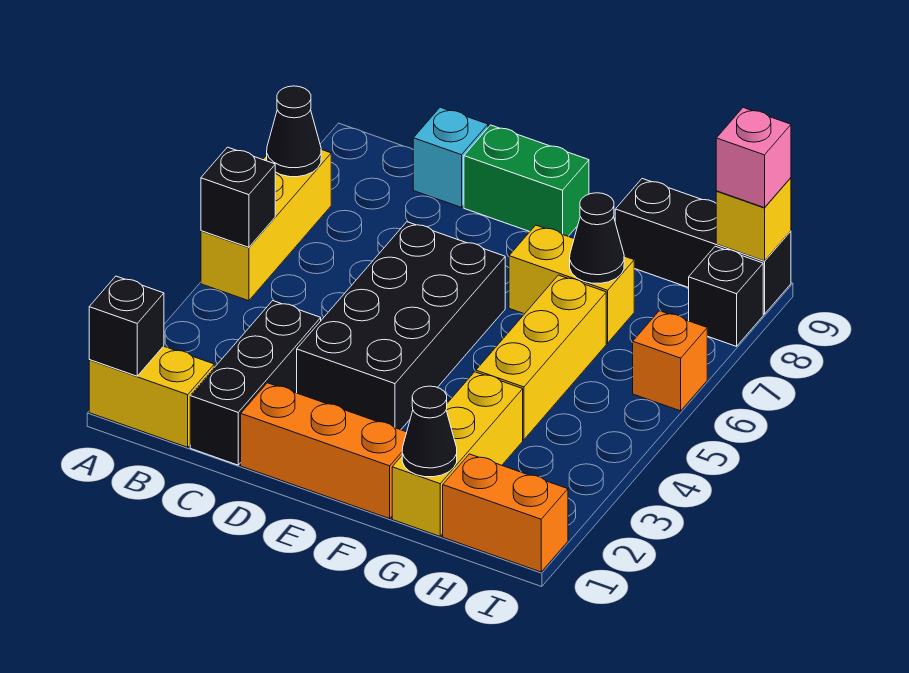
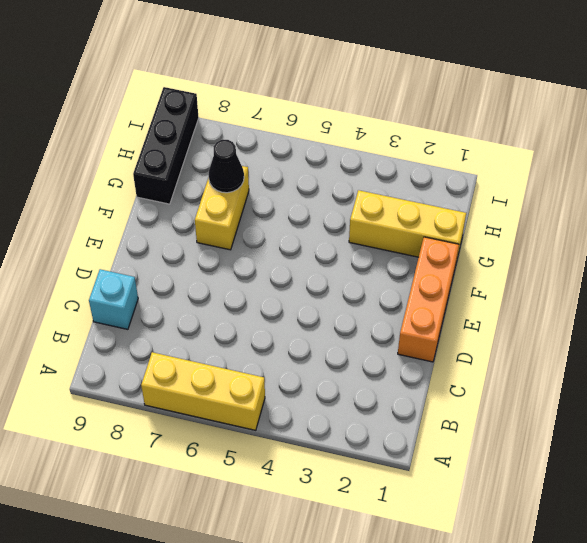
none -> yellow brick A1:B1 level 1
none -> black brick C1:C3 level 1
none -> black brick D3:E6 level 1

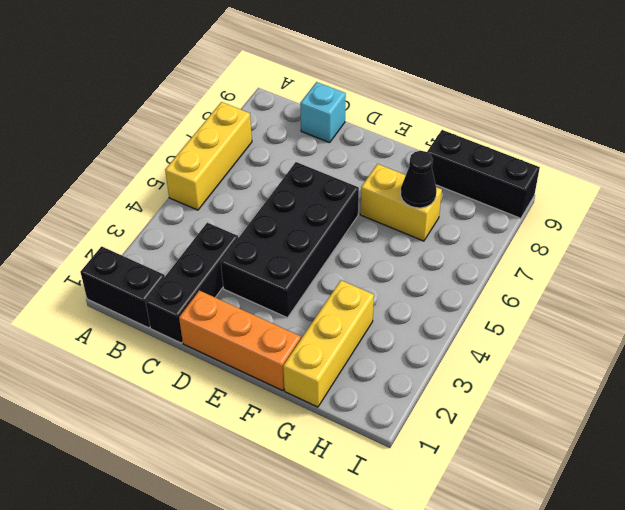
black brick A1:B1 level 1 -> yellow brick A1:B1 level 1
none -> green brick D9:E9 level 1
none -> yellow brick G4:G6 level 1
none -> orange brick H1:I1 level 1

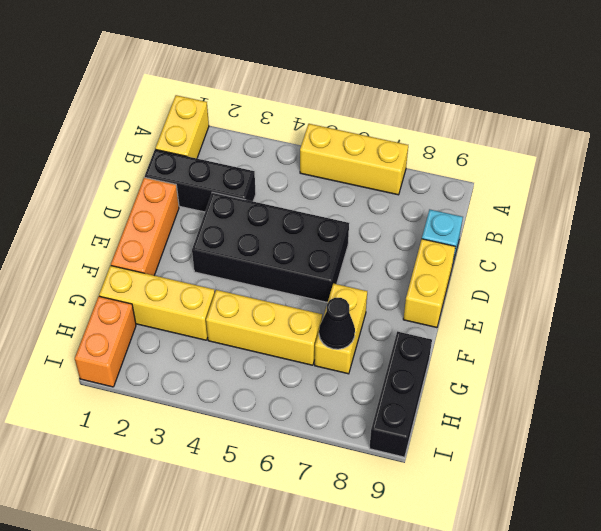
yellow brick D9:E9 level 1 -> green brick D9:E9 level 1
none -> orange brick I6 level 1
none -> black brick I8 level 1
none -> black brick A1 level 2

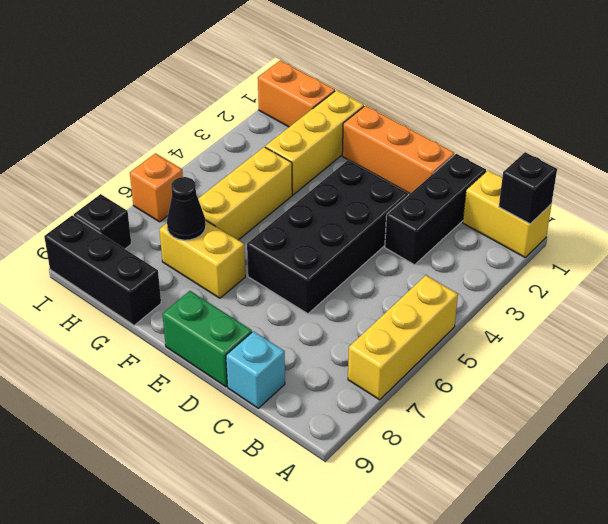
none -> black brick A5 level 2
none -> black cone A7 level 2
none -> black cone G1 level 2

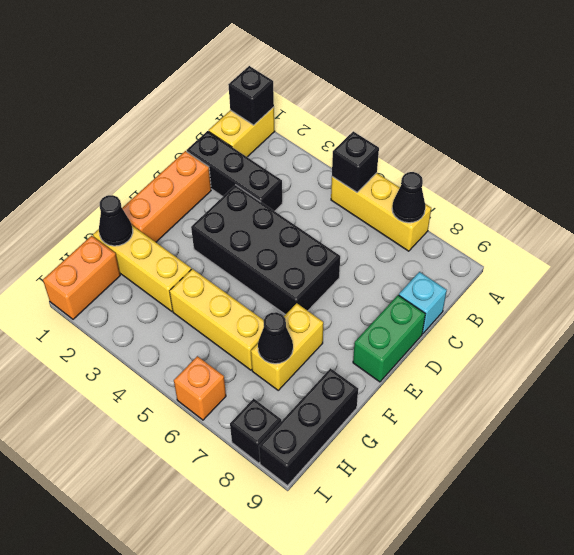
none -> yellow brick I9 level 2
none -> pink brick I9 level 3

